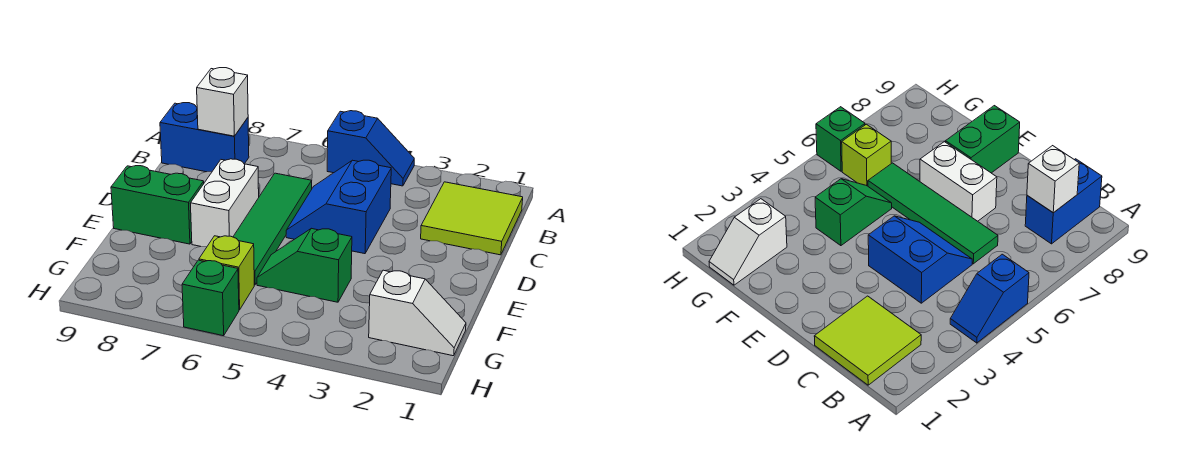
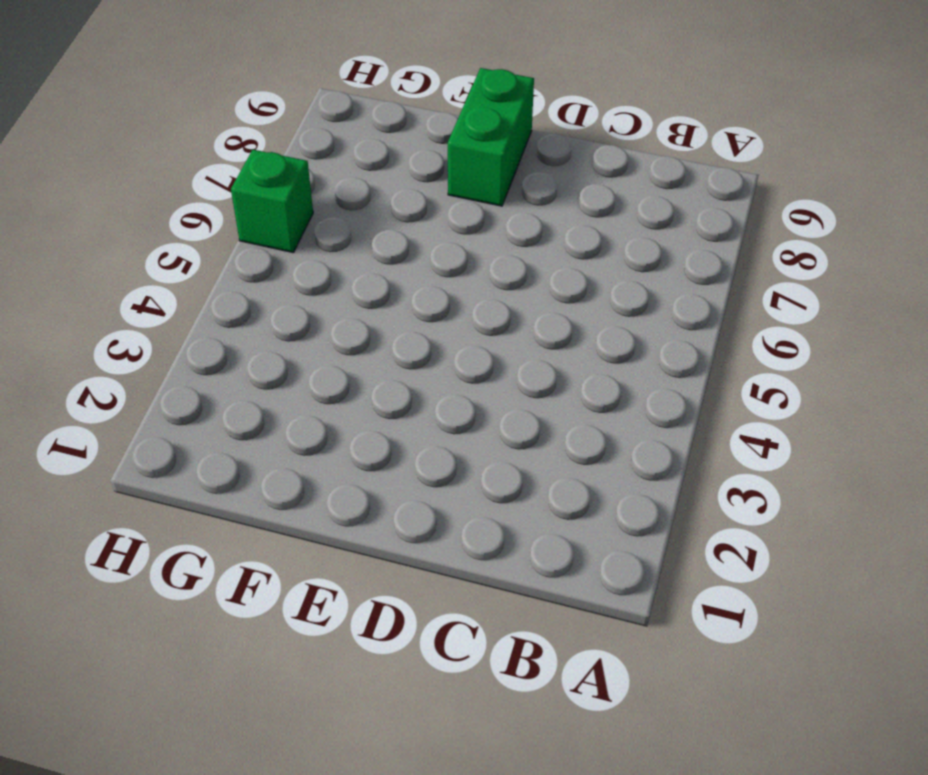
none -> blue slope A4:A5 level 1 top 5
none -> lime tile B1:C2 level 1
none -> blue brick B8:B9 level 1

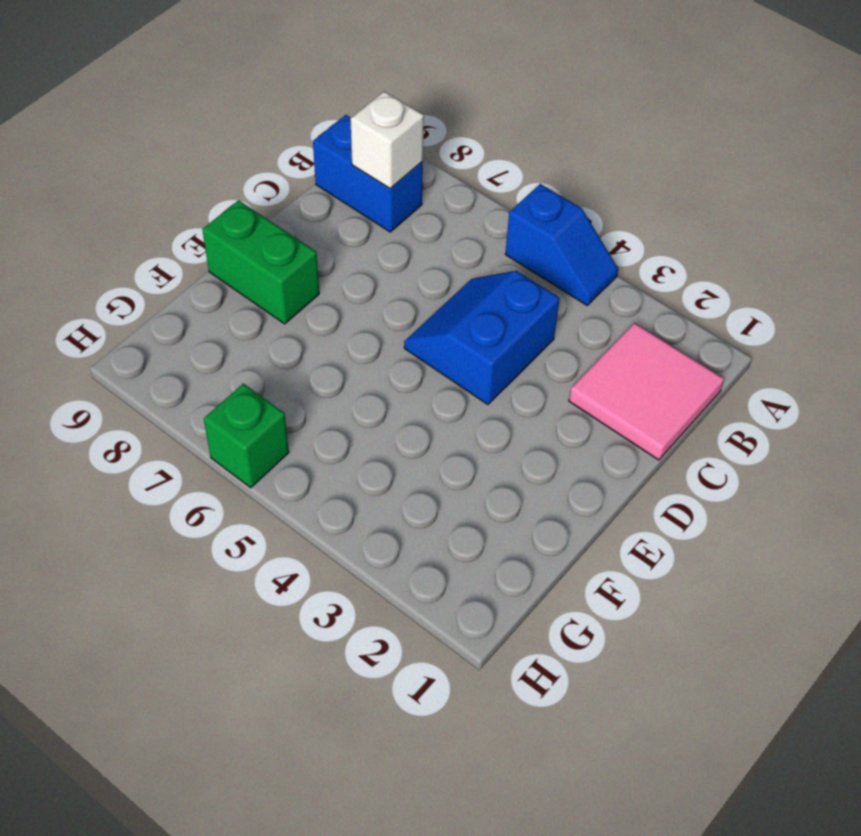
pink tile B1:C2 level 1 -> lime tile B1:C2 level 1
none -> green tile C6:F6 level 1
none -> white brick D7:E7 level 1
none -> green slope F4:F5 level 1 top 4

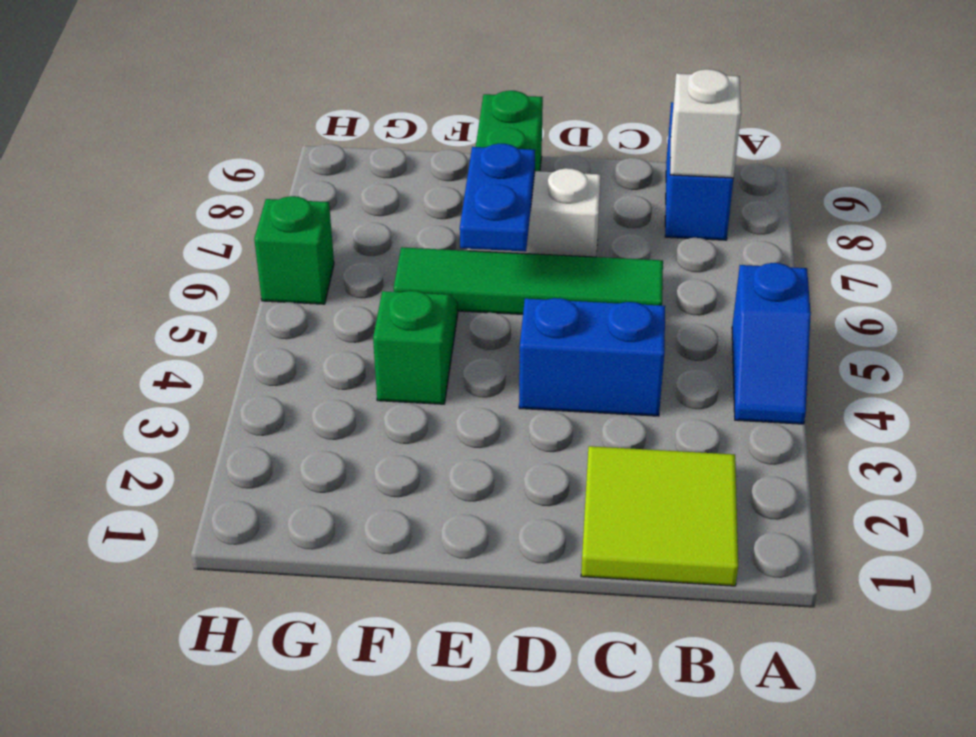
blue plate E6:E7 level 2 -> none
none -> white slope G1:G2 level 1 top 2
none -> lime brick G6 level 1

